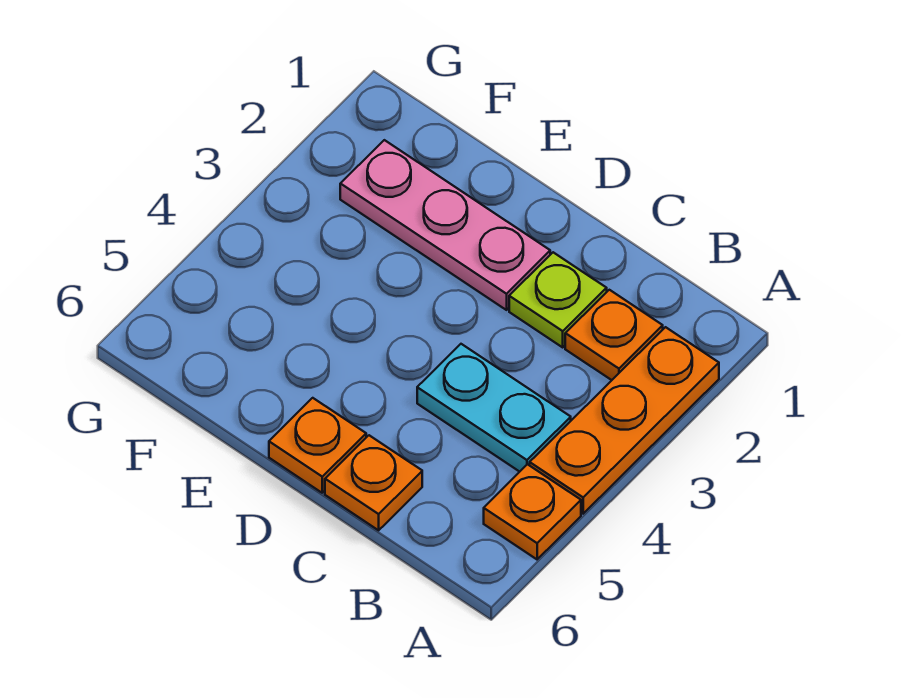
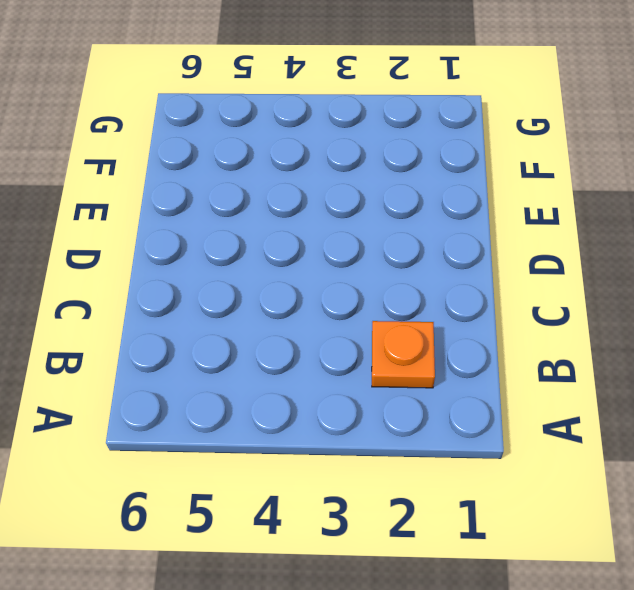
none -> orange plate A2:A4 level 1
none -> orange plate A5 level 1

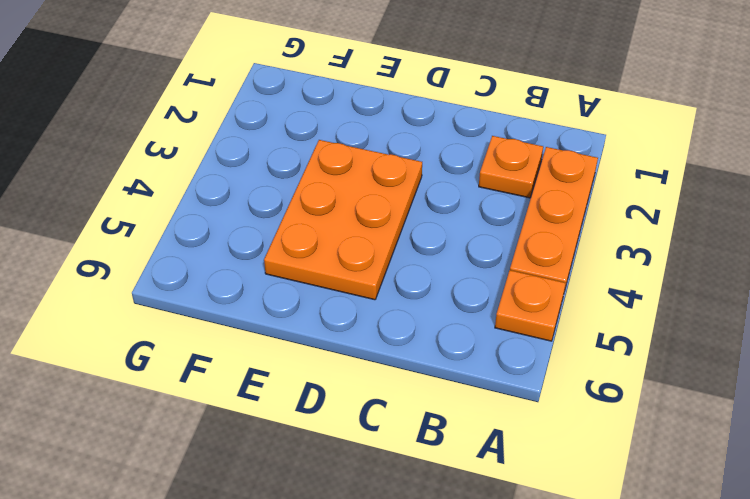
orange plate D3:E5 level 1 -> none
none -> cyan plate B4:C4 level 1
none -> lime plate C2 level 1

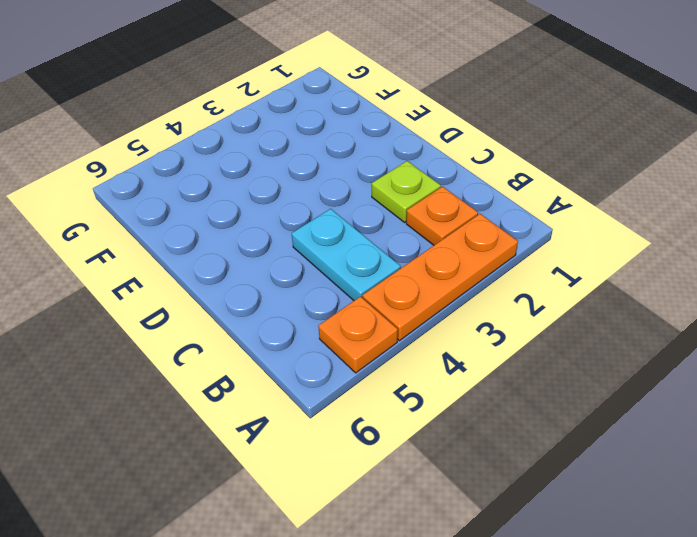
none -> orange plate C6 level 1
none -> pink plate D2:F2 level 1

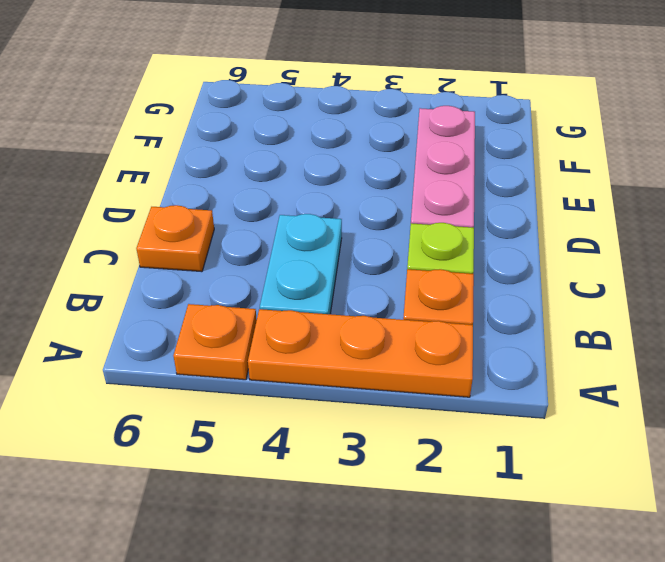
none -> orange plate D6 level 1

